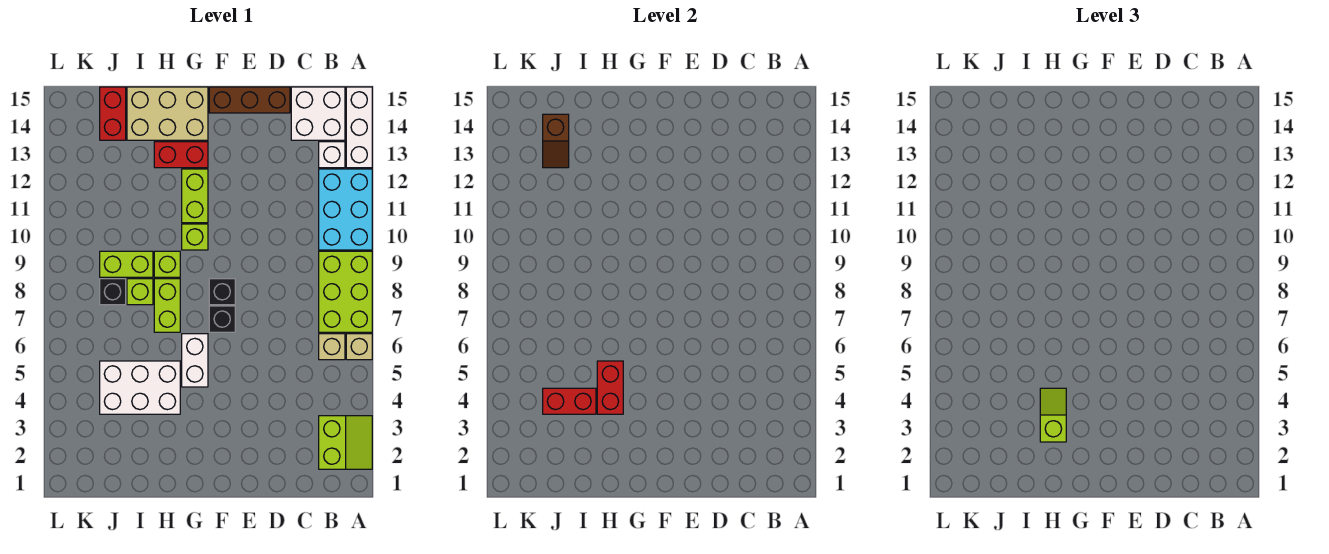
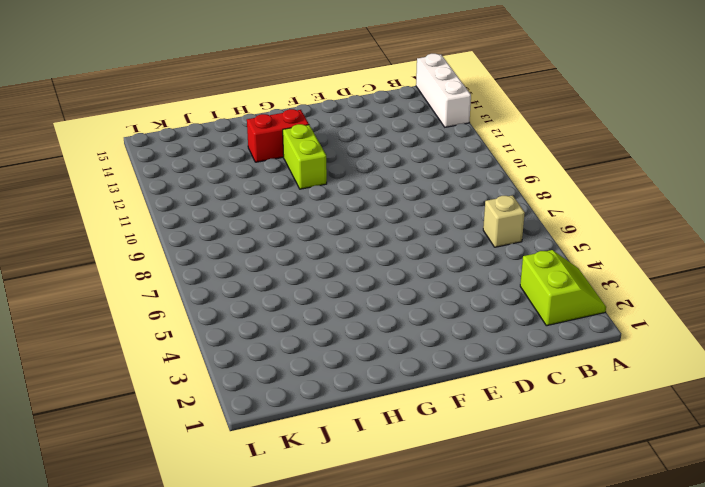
none -> tan brick A6 level 1
none -> lime brick A7:B9 level 1
none -> cyan brick A10:B12 level 1

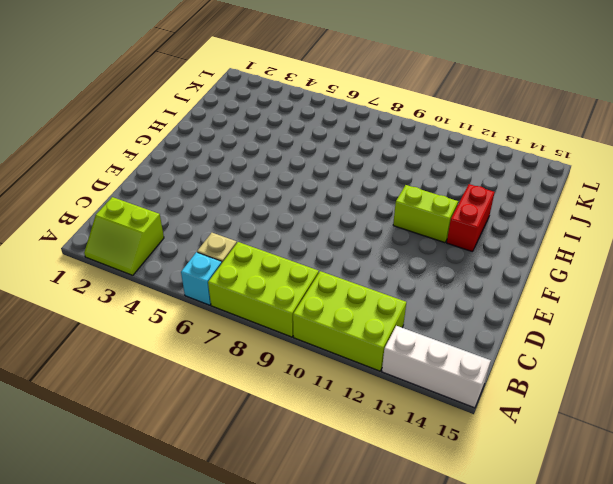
cyan brick A6 level 1 -> tan brick A6 level 1
lime brick A10:B12 level 1 -> cyan brick A10:B12 level 1
none -> white brick B13 level 1
none -> white brick B14:C15 level 1
none -> brown brick D15:F15 level 1

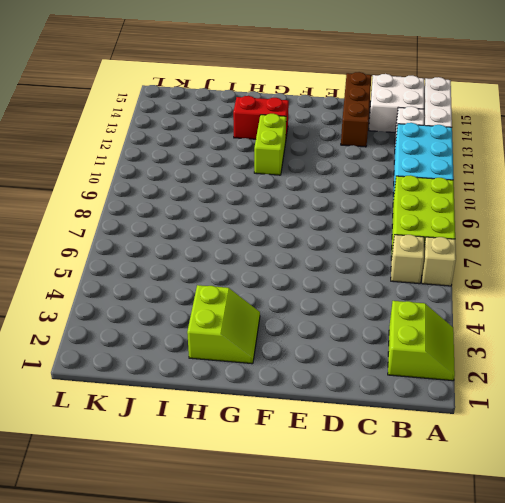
brown brick D13:D15 level 1 -> brown brick D15:F15 level 1
lime slope G2:H3 level 1 top H -> none
none -> black brick F7 level 1
none -> black brick F8 level 1
none -> white brick G5:G6 level 1

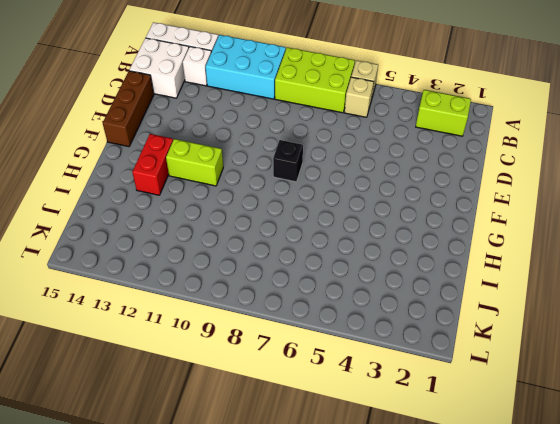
none -> black brick F7 level 1
none -> white brick G5:G6 level 1
none -> lime brick G10 level 1

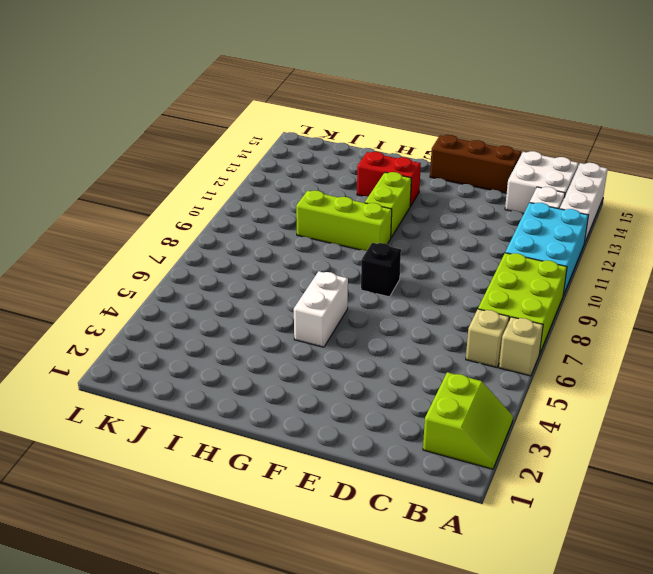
lime brick G10:I10 level 1 -> lime brick G10 level 1
none -> black brick F7 level 1
none -> tan brick G14:I15 level 1
none -> white brick H4:J5 level 1

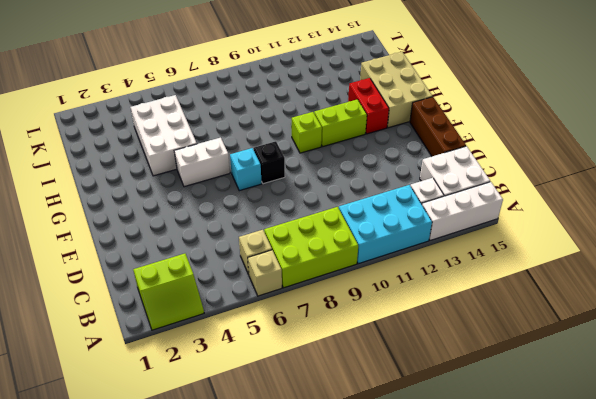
cyan brick F7 level 1 -> black brick F7 level 1
none -> lime brick H7:H8 level 1
none -> lime brick H9 level 1
none -> lime brick I8 level 1

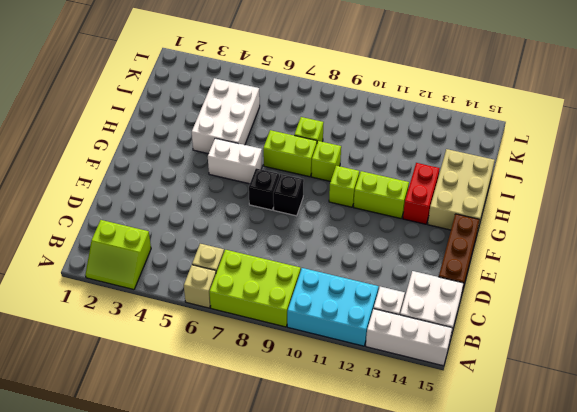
none -> lime brick I9:J9 level 1
none -> black brick J8 level 1
none -> red brick J14:J15 level 1

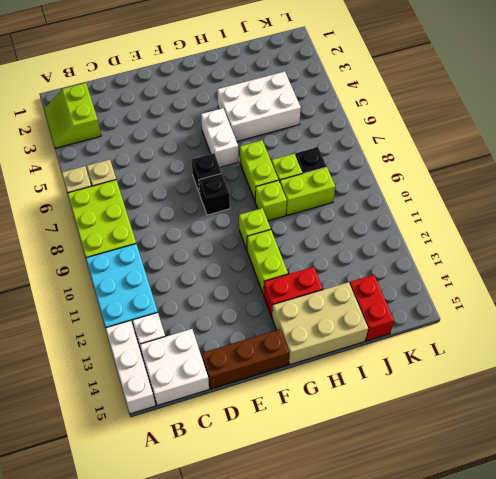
none -> red brick H4:H5 level 2
none -> red brick I4:J4 level 2
none -> brown slope J13:J14 level 2 top 14

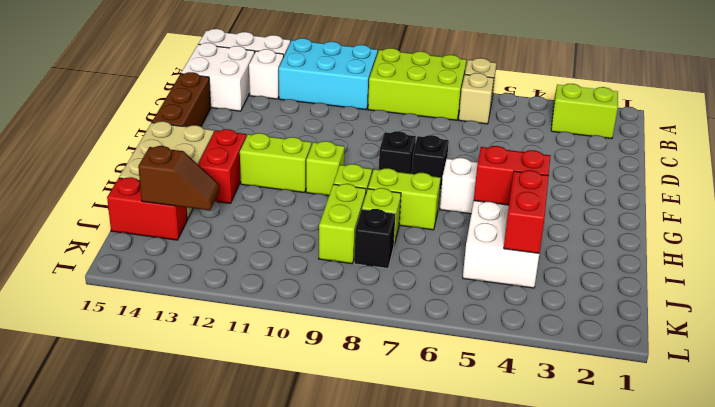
none -> lime slope H3:H4 level 3 top 3

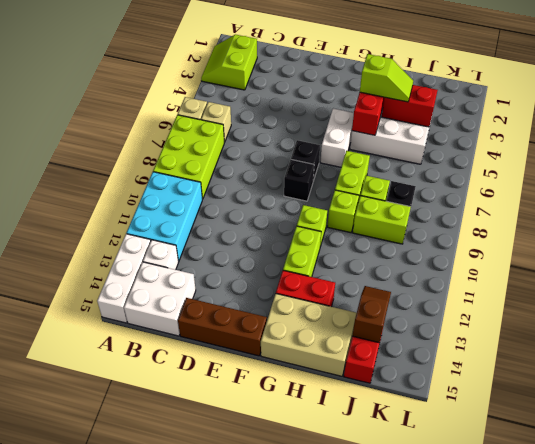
lime slope H4:I4 level 3 top H -> lime slope H3:H4 level 3 top 3

